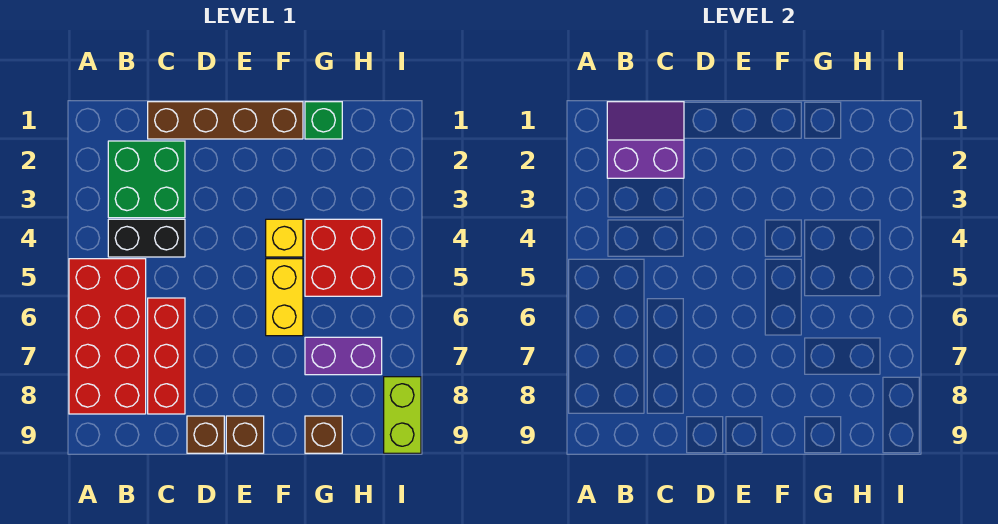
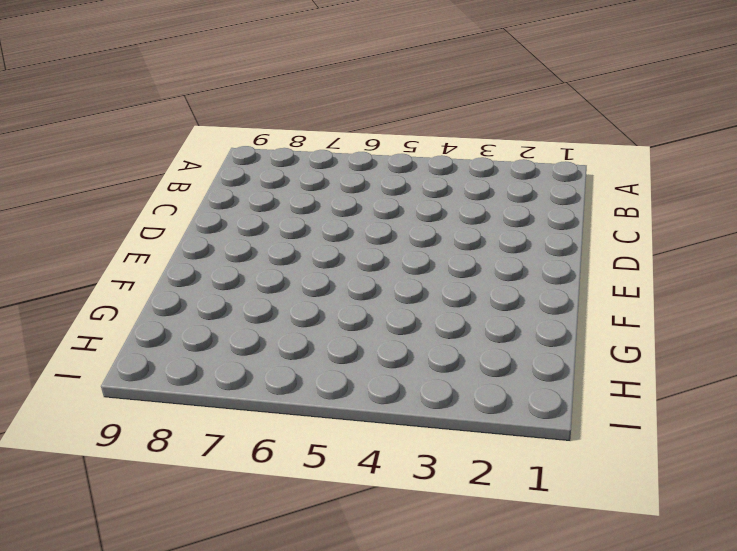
none -> red brick A5:B8 level 1
none -> green brick B2:C3 level 1
none -> black brick B4:C4 level 1

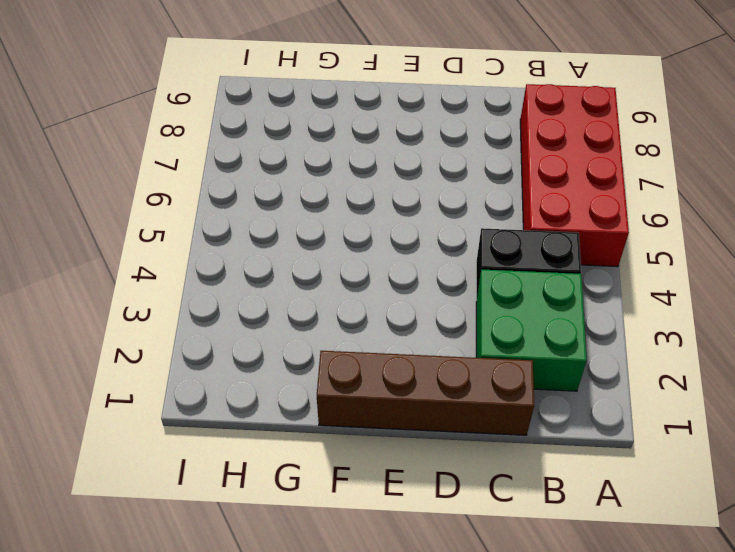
none -> red brick C6:C8 level 1
none -> brown brick D9 level 1
none -> brown brick E9 level 1

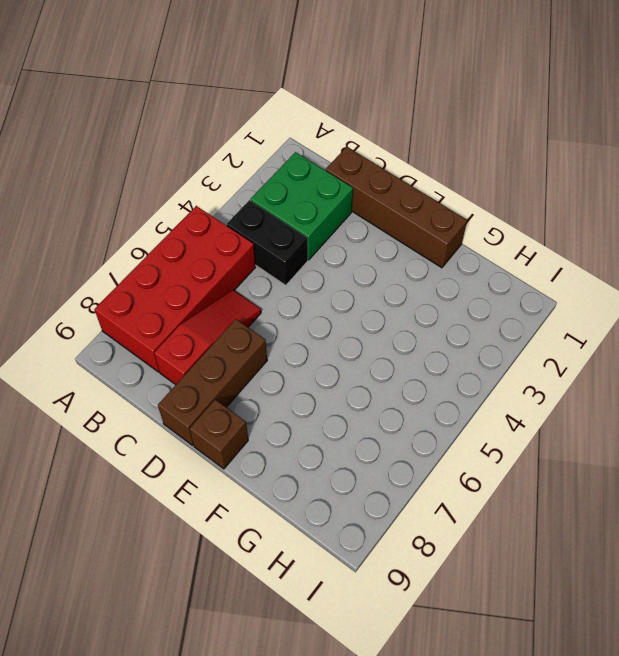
red slope C6:C8 level 1 top 8 -> red brick C6:C8 level 1
brown brick D7:D9 level 1 -> brown brick D9 level 1
none -> yellow brick F4 level 1
none -> yellow brick F5:F6 level 1
none -> green brick G1 level 1

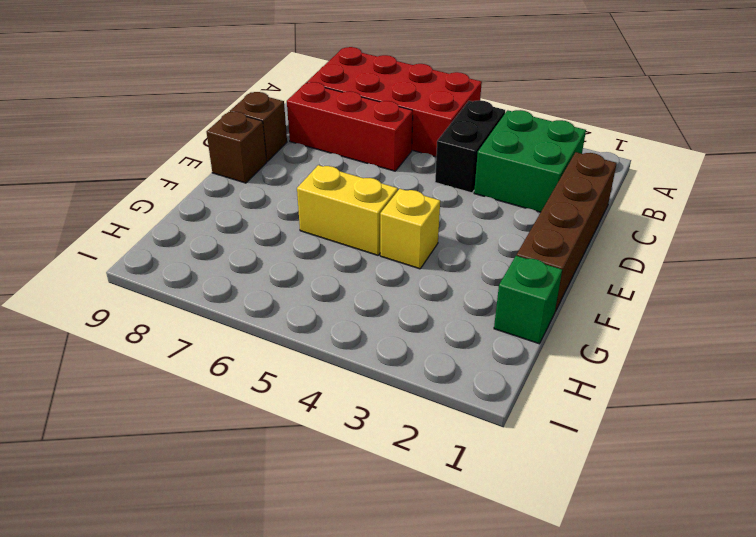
none -> red brick G4:H5 level 1
none -> purple brick G7:H7 level 1
none -> brown brick G9 level 1

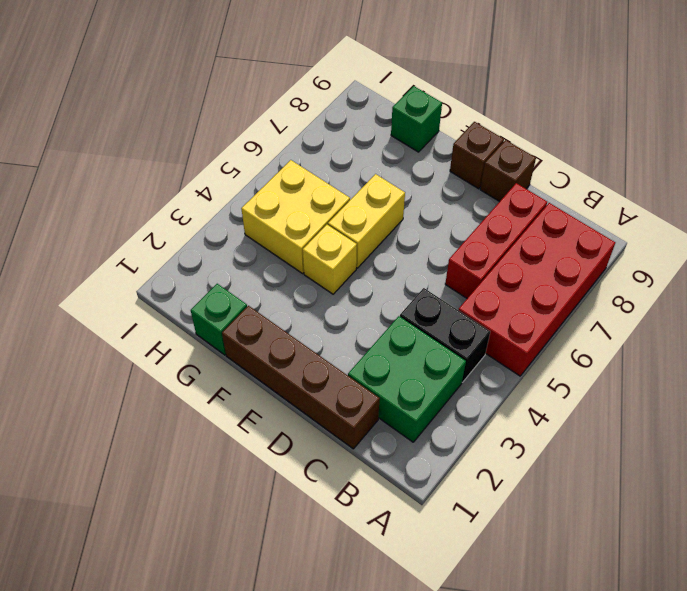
yellow brick G4:H5 level 1 -> red brick G4:H5 level 1
green brick G9 level 1 -> brown brick G9 level 1
none -> purple brick G7:H7 level 1
none -> lime brick I8:I9 level 1
none -> purple slope B1:C2 level 2 top 2

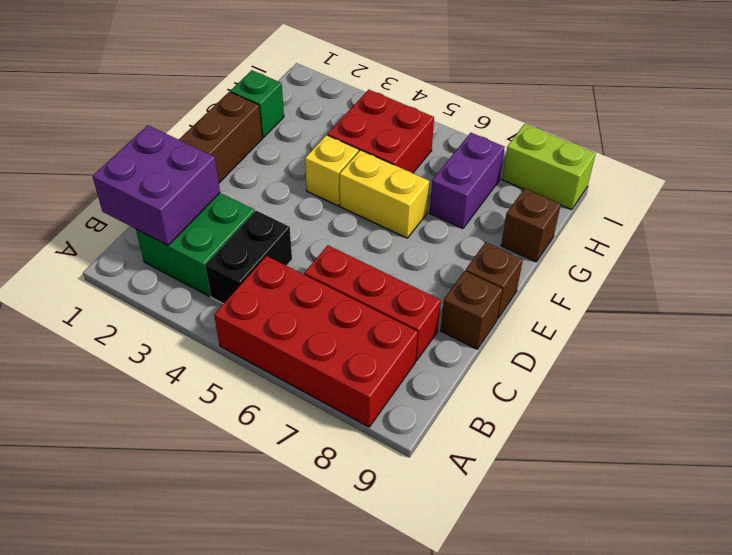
purple brick B1:C2 level 2 -> purple slope B1:C2 level 2 top 2

